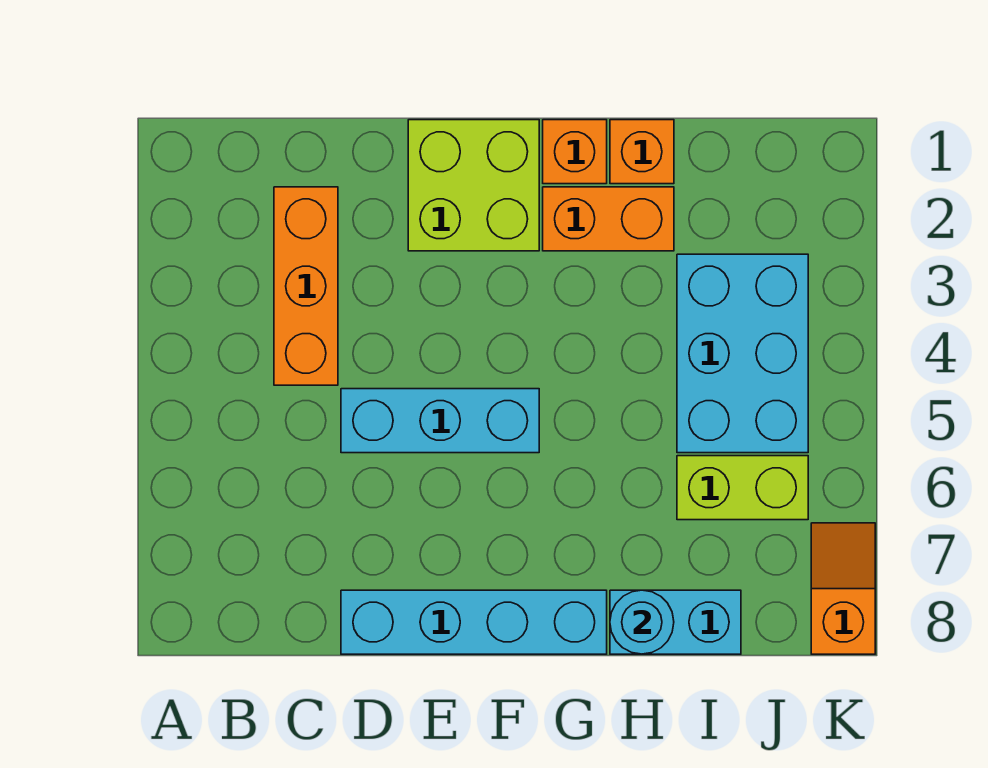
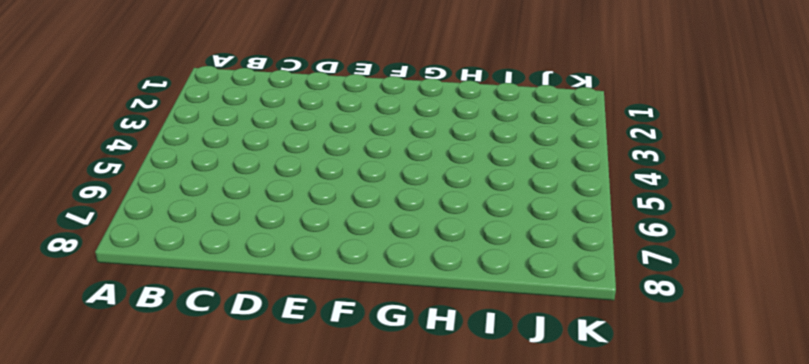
none -> orange brick C2:C4 level 1
none -> cyan brick D5:F5 level 1
none -> cyan brick D8:G8 level 1

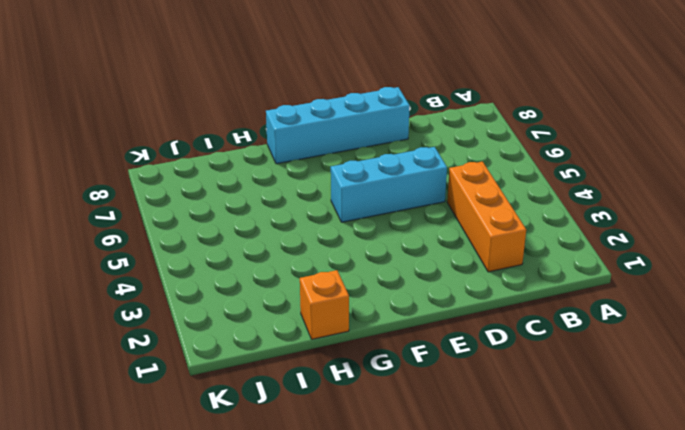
none -> lime brick E1:F2 level 1
none -> orange brick G1 level 1
none -> orange brick G2:H2 level 1

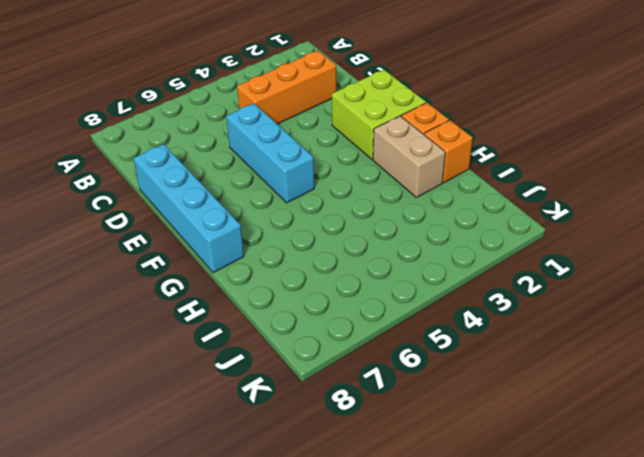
tan brick G2:H2 level 1 -> orange brick G2:H2 level 1
none -> cyan brick H8:I8 level 1
none -> cyan brick I3:J5 level 1
none -> lime brick I6:J6 level 1

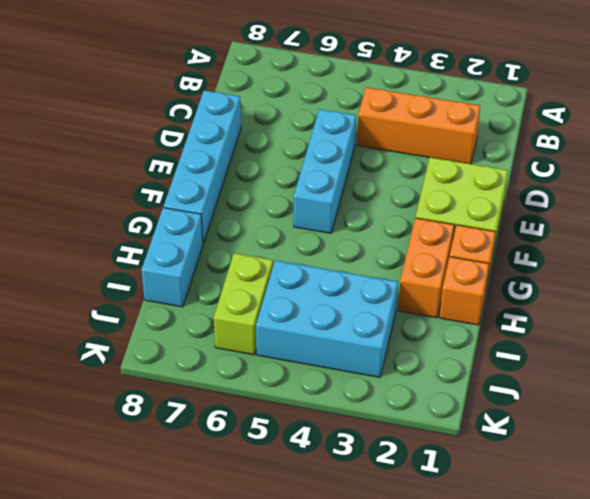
none -> orange slope K7:K8 level 1 top 8
none -> cyan round brick H8 level 2

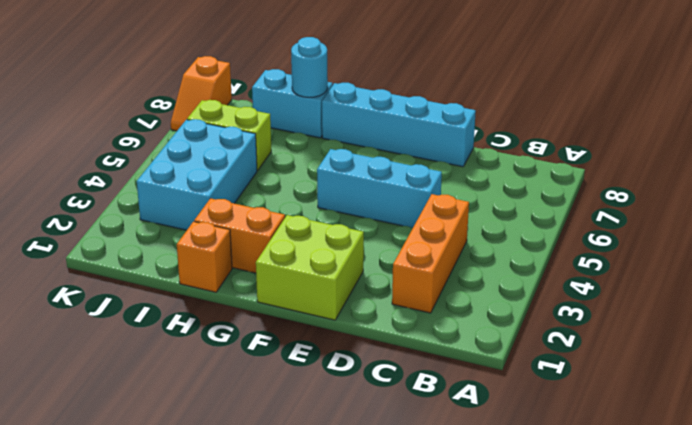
none -> orange brick G1 level 1

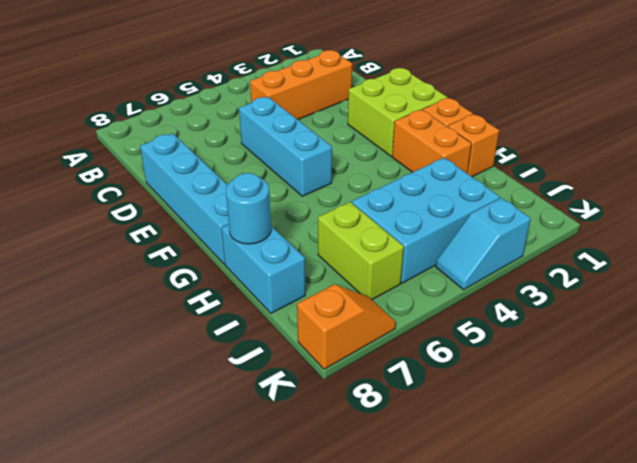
cyan slope K3:K4 level 1 top 3 -> none

